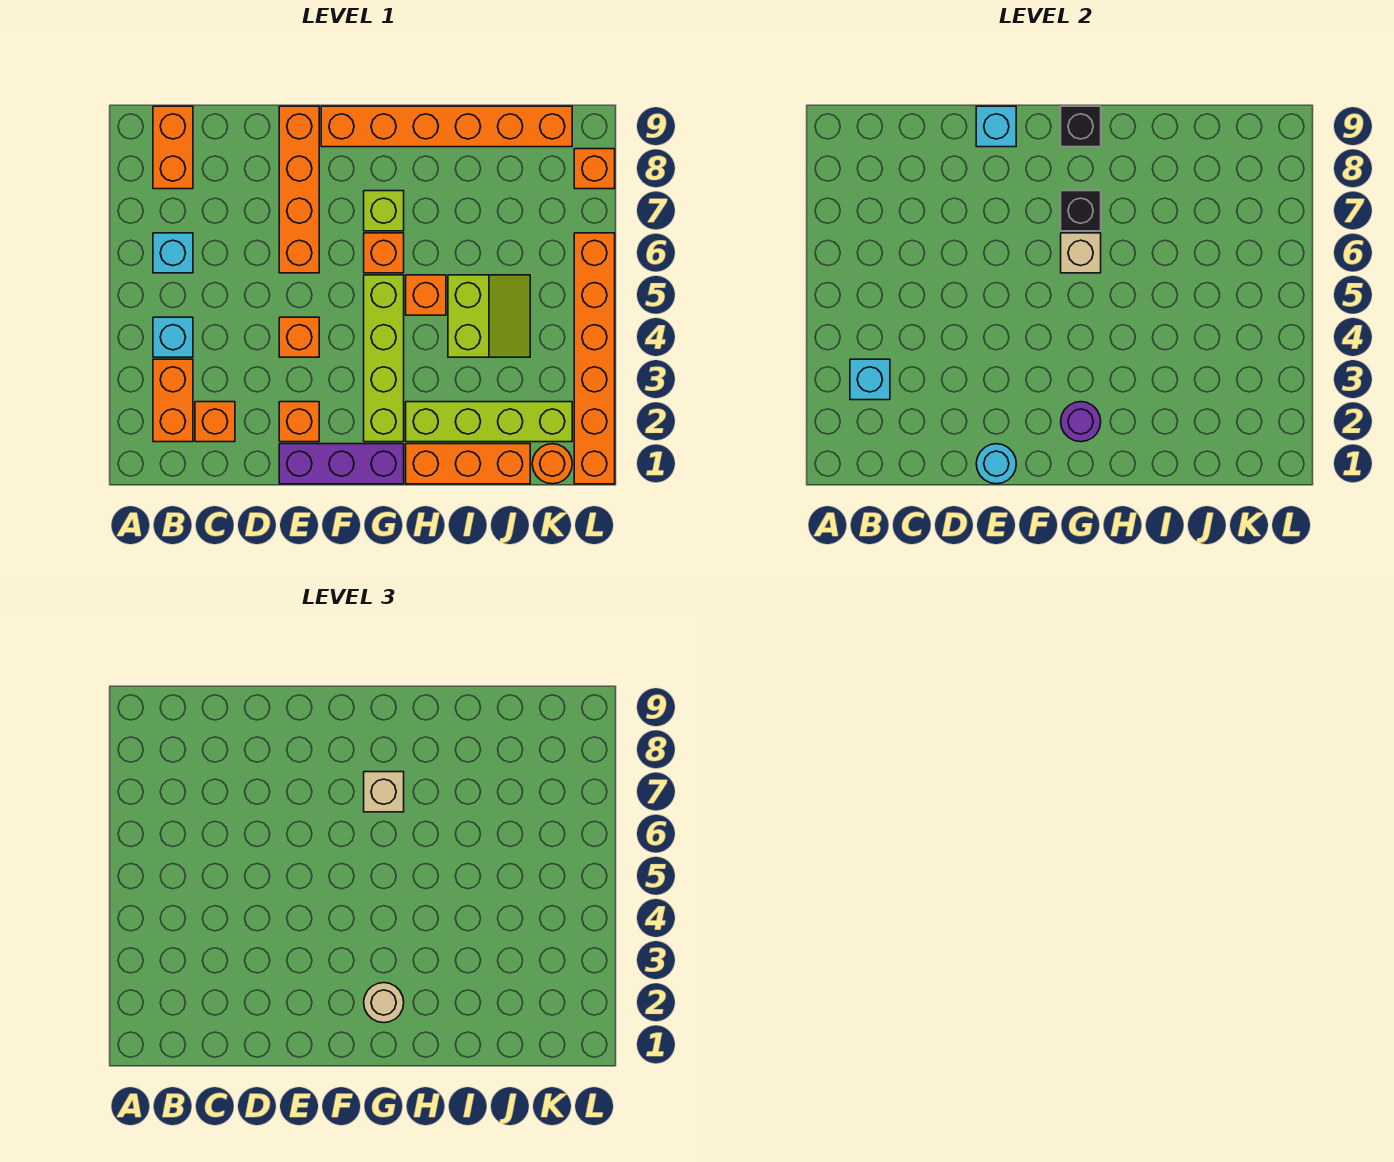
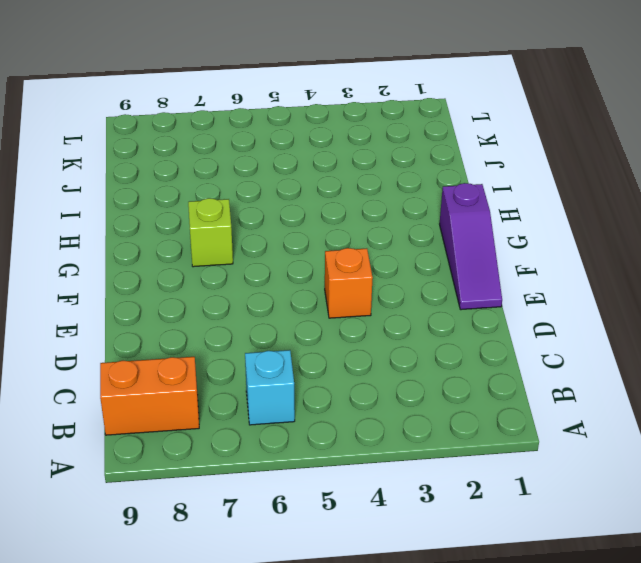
purple slope E1:G1 level 1 top G -> purple brick E1:G1 level 1
none -> orange brick B2:B3 level 1
none -> cyan brick B4 level 1
none -> orange brick C2 level 1

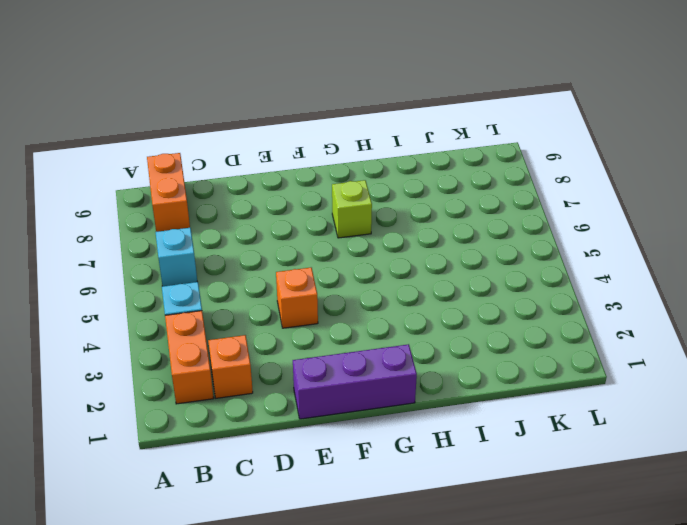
none -> orange brick E2 level 1
none -> orange brick E6:E9 level 1
none -> orange brick F9:K9 level 1

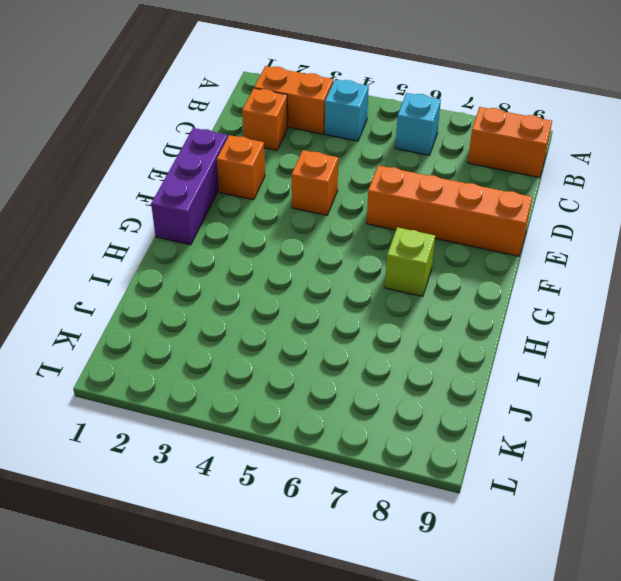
none -> orange brick F9:K9 level 1
none -> lime brick G2:G5 level 1
none -> orange brick G6 level 1

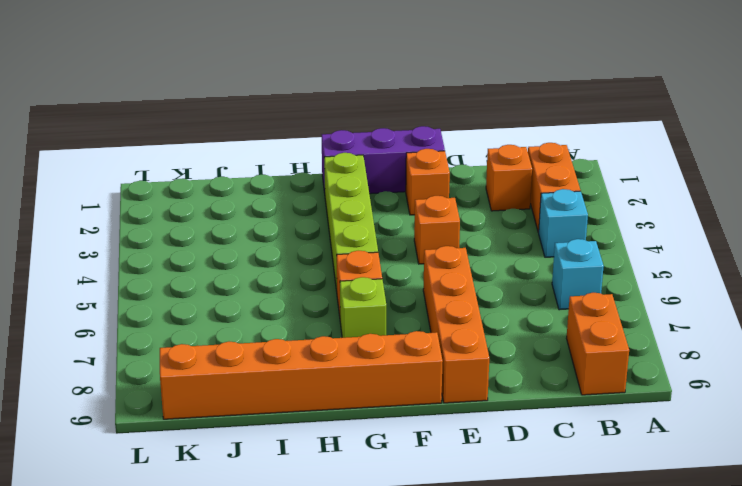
none -> orange brick H1:J1 level 1
none -> lime brick H2:K2 level 1
none -> orange brick H5 level 1

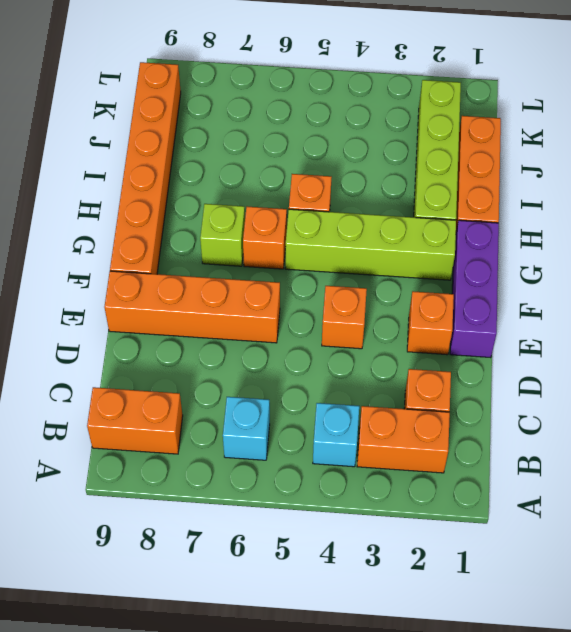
none -> lime slope I4:J5 level 1 top I
none -> orange round brick K1 level 1
none -> orange brick L1:L6 level 1

